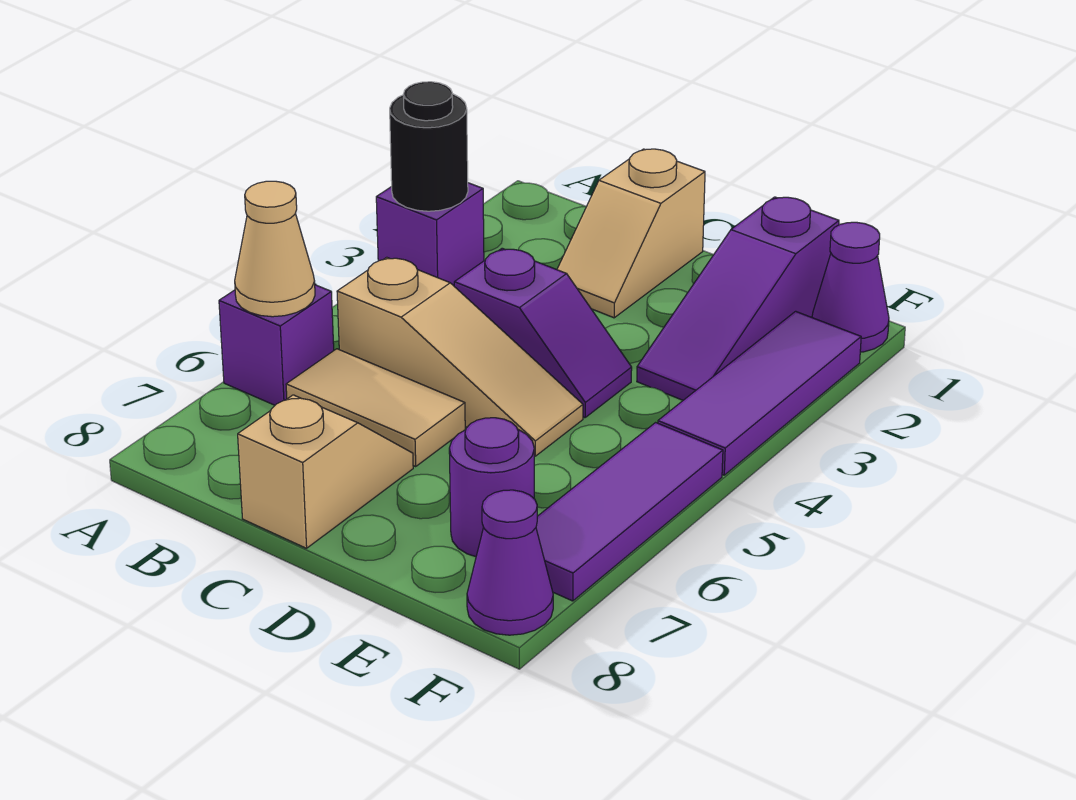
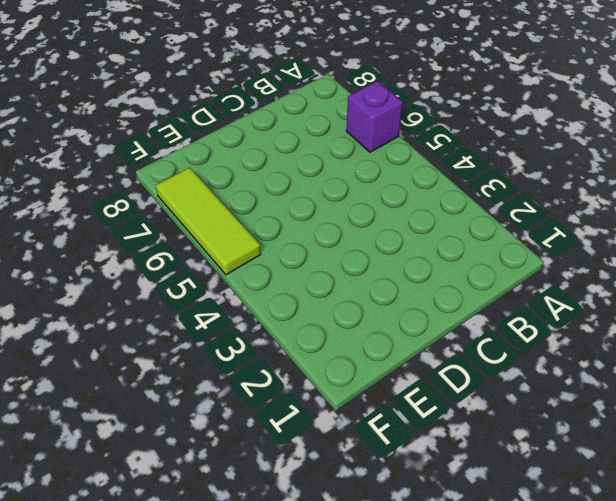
lime tile F5:F7 level 1 -> purple tile F5:F7 level 1
none -> purple brick A3 level 1
none -> tan slope B5:D5 level 1 top B
none -> tan tile B6:C6 level 1

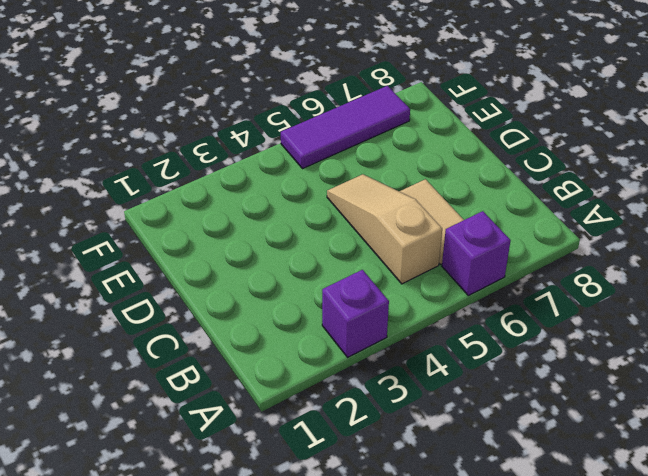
none -> tan slope C1:C2 level 1 top 1
none -> purple slope C4:D4 level 1 top C
none -> tan slope C7:C8 level 1 top 8

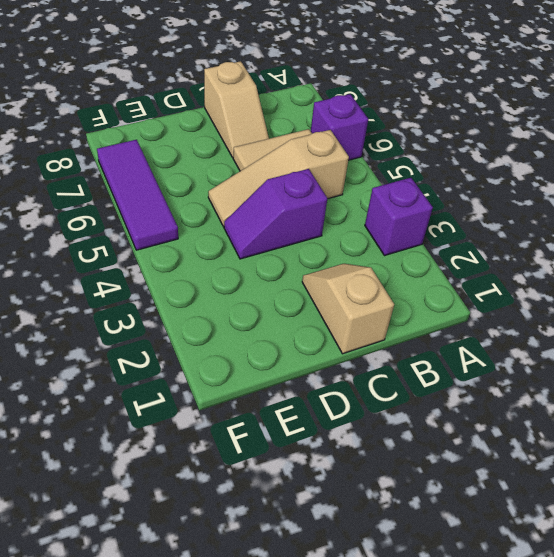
none -> purple slope E1:E3 level 1 top 1
none -> purple round brick E7 level 1
none -> purple cone F1 level 1

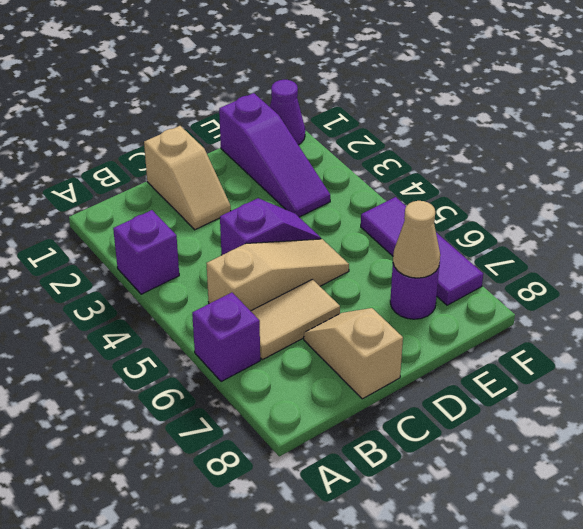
tan cone E7 level 2 -> tan cone A6 level 2
none -> purple tile F2:F4 level 1
none -> purple cone F8 level 1
none -> black round brick A3 level 2

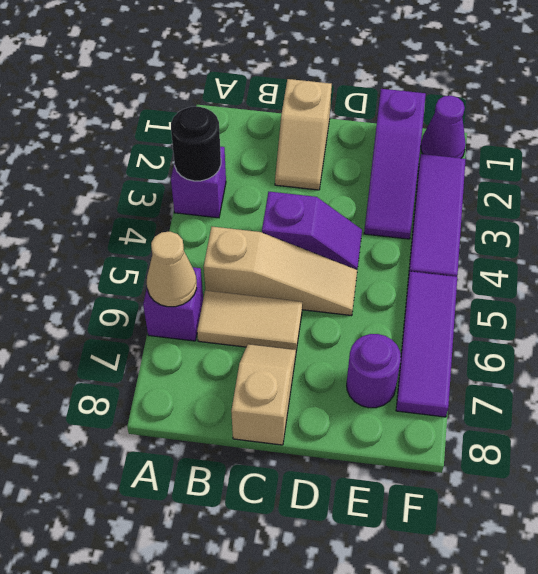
none -> purple cone F8 level 1

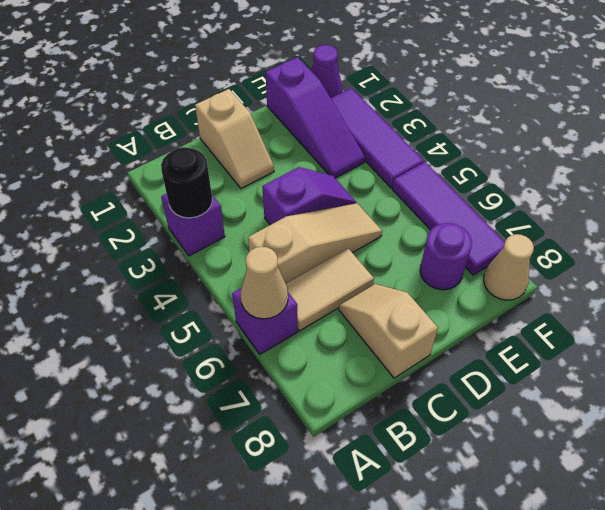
tan cone F8 level 1 -> purple cone F8 level 1

